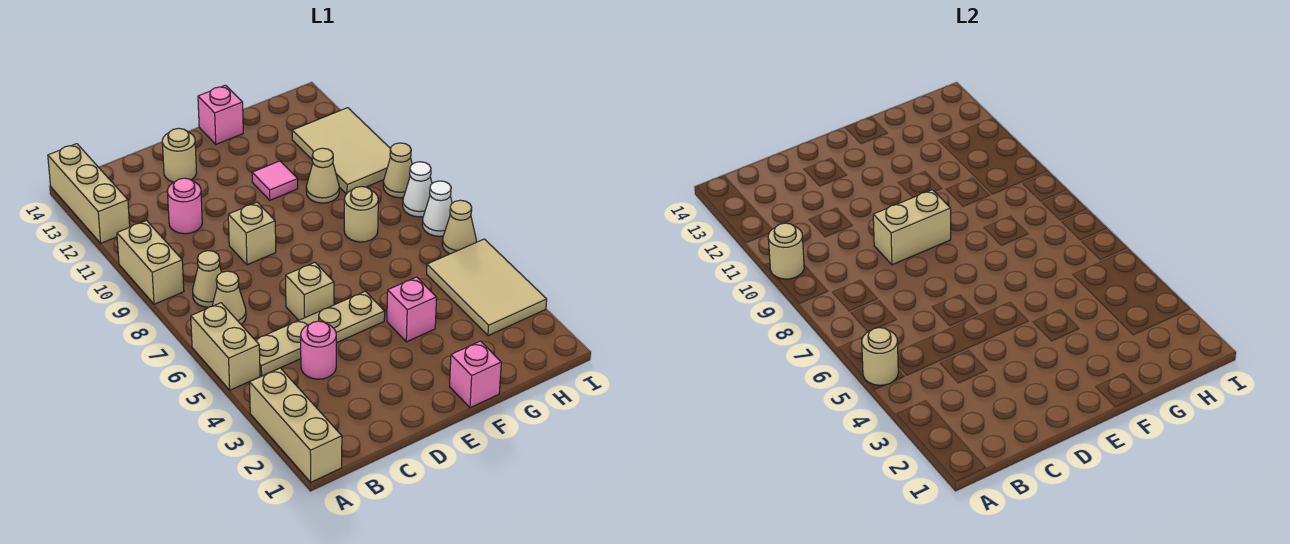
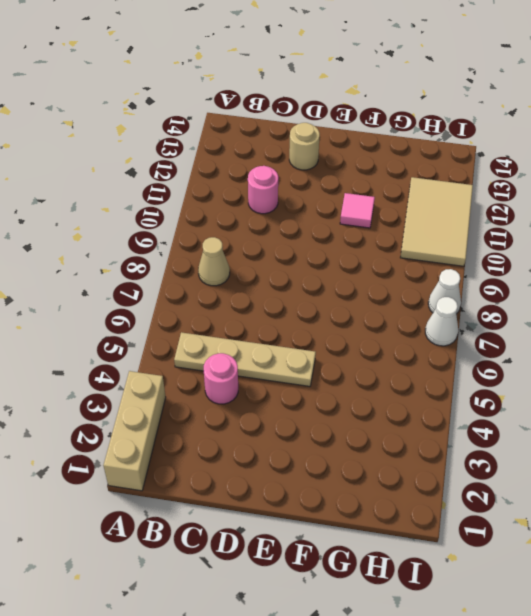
none -> tan brick A5:A6 level 1
none -> tan brick A9:A10 level 1
none -> tan brick A12:A14 level 1

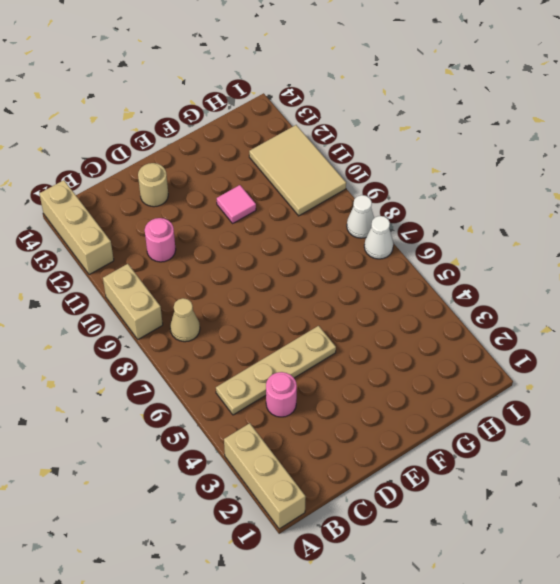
none -> tan brick A5:A6 level 1
none -> tan cone B7 level 1
none -> tan brick D6 level 1

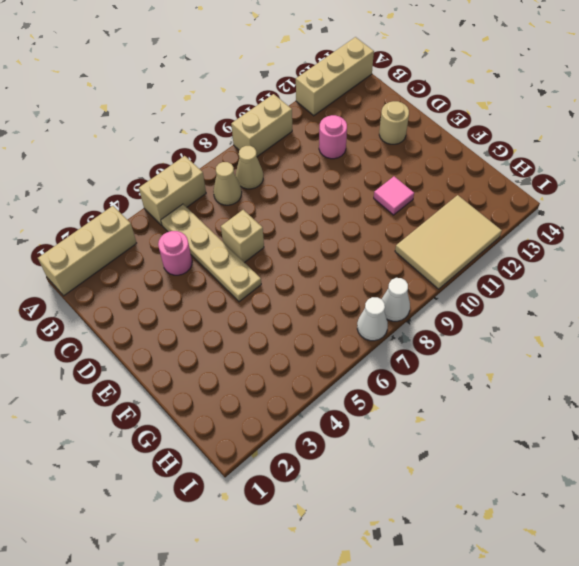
none -> tan brick D9 level 1
none -> pink brick F1 level 1
none -> pink brick F4 level 1

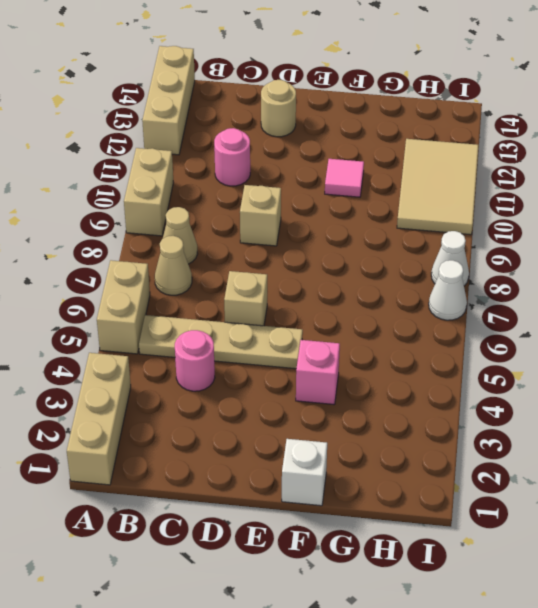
white brick F1 level 1 -> pink brick F1 level 1
none -> pink brick F14 level 1
none -> tan round brick G8 level 1
none -> tan cone G10 level 1

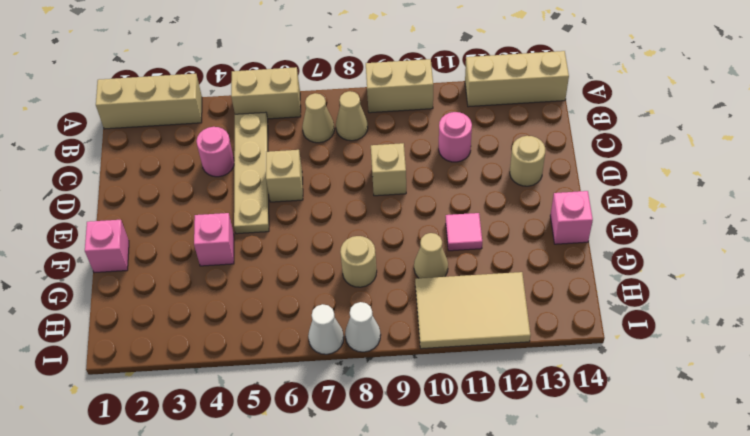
none -> tan tile H3:I5 level 1
none -> tan cone I6 level 1
none -> tan cone I9 level 1

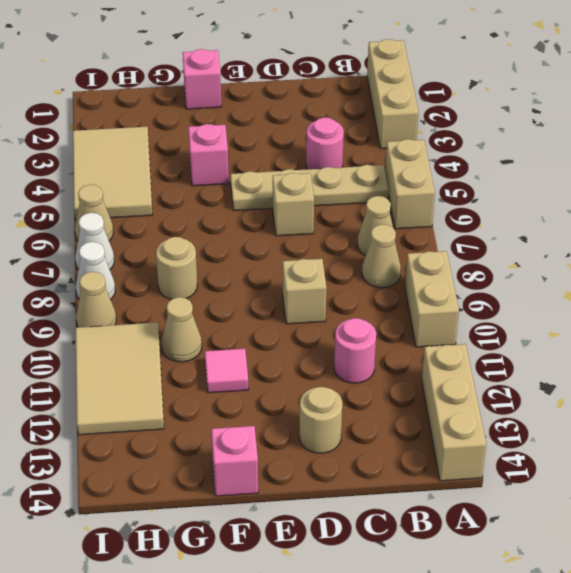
none -> tan round brick A5 level 2
none -> tan round brick A10 level 2
none -> tan brick D9:E9 level 2

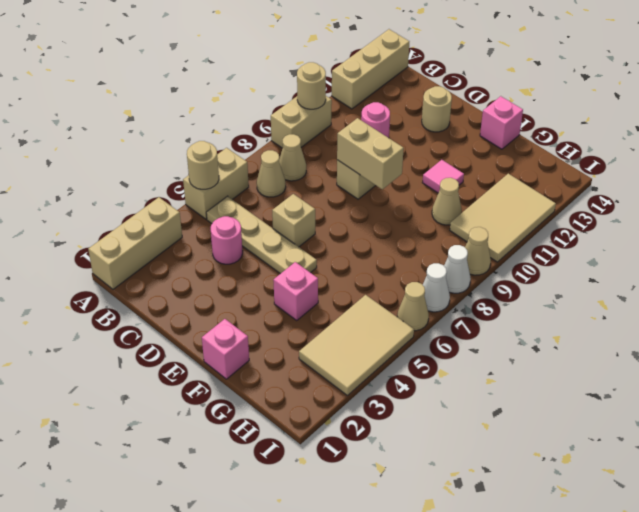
none -> tan round brick G8 level 1

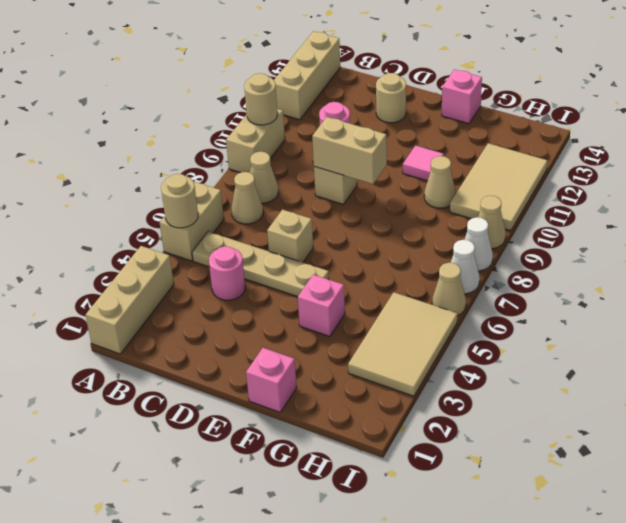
none -> tan round brick G8 level 1

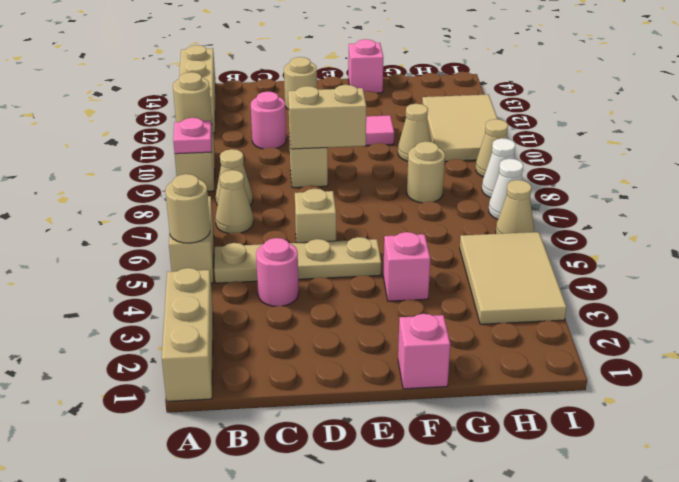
pink plate A9 level 2 -> none

